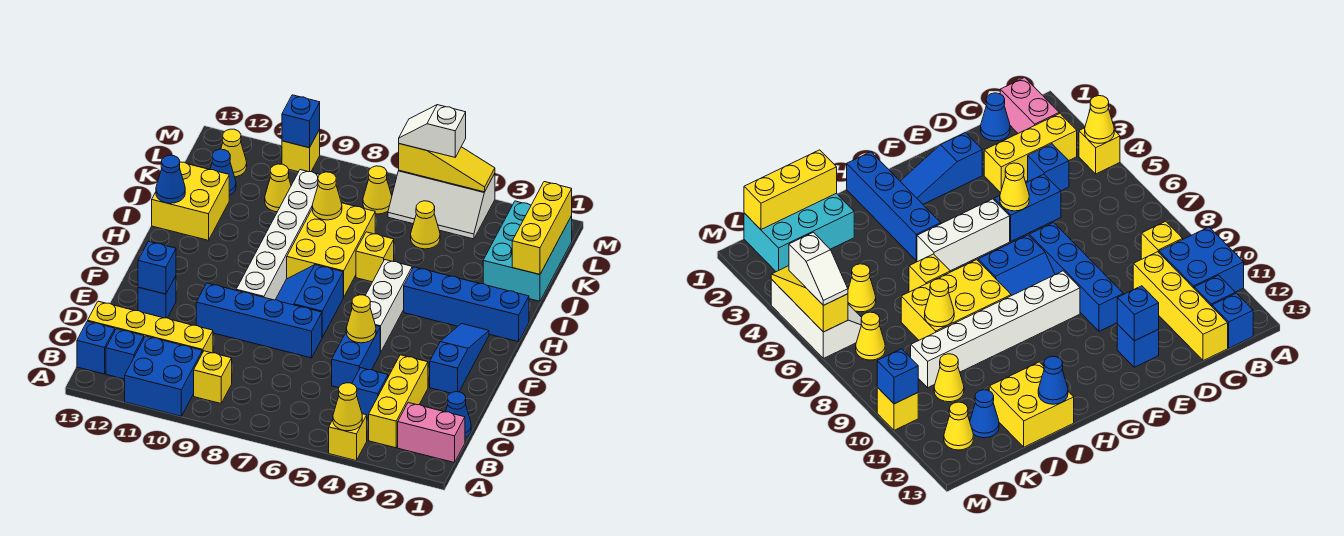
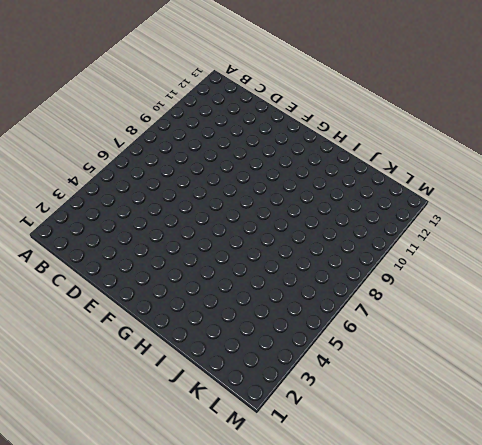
none -> yellow brick A4 level 1
none -> blue brick A10:B11 level 1
none -> pink brick B1:B2 level 1
none -> yellow brick B3:D3 level 1

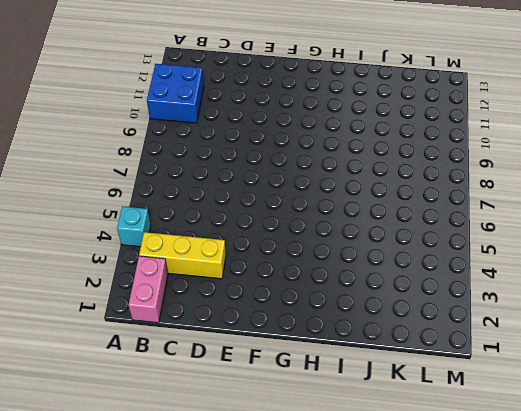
cyan brick A4 level 1 -> yellow brick A4 level 1
none -> yellow brick B9 level 1
none -> blue brick B12 level 1
none -> blue brick B13 level 1
none -> blue cone C1 level 1

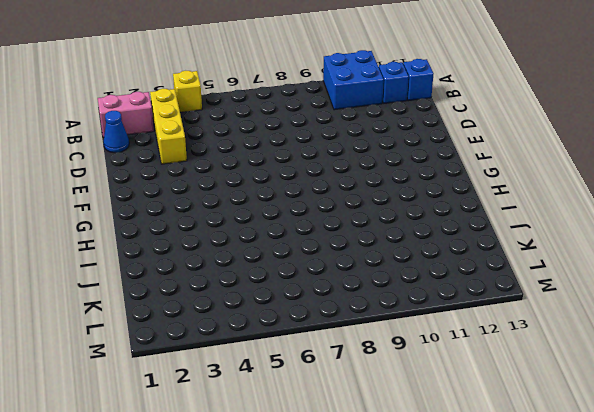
none -> yellow brick B9 level 1
none -> blue brick C4 level 1
none -> yellow brick C10:C13 level 1
none -> blue brick D5:E5 level 1

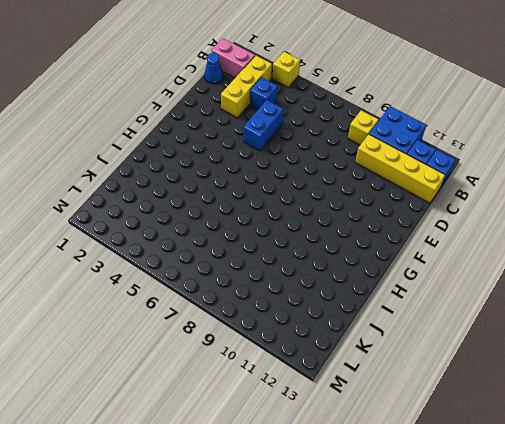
none -> blue slope E2:G2 level 1 top E
none -> blue brick E7:E10 level 1
none -> blue brick E12 level 1
none -> white brick F5:H5 level 1

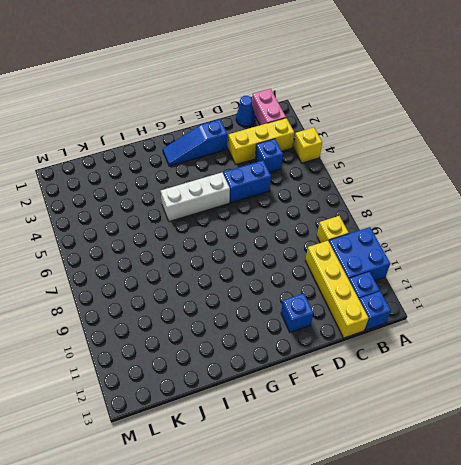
none -> blue brick E7:E10 level 1
none -> blue slope F7:G8 level 1 top 7
none -> white brick F9:K9 level 1
none -> blue brick H1:H4 level 1

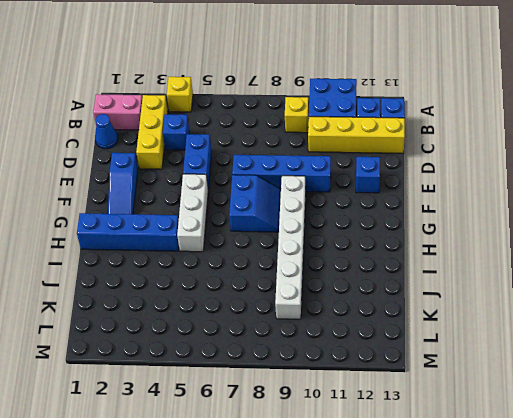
none -> yellow brick H7:J8 level 1
none -> yellow brick I6 level 1
none -> yellow brick I12:J13 level 1
none -> cyan brick J1:L2 level 1

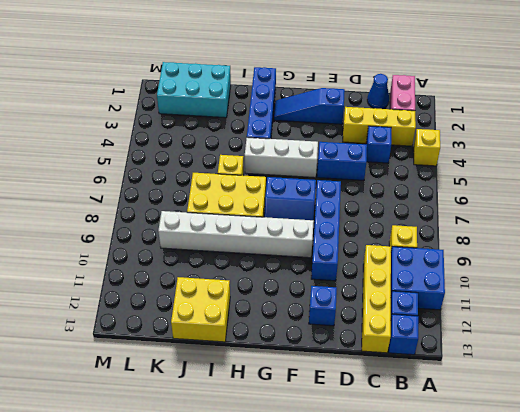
none -> yellow cone K5 level 1
none -> yellow cone K10 level 1
none -> blue cone K12 level 1
none -> white slope L4:M6 level 1 top M

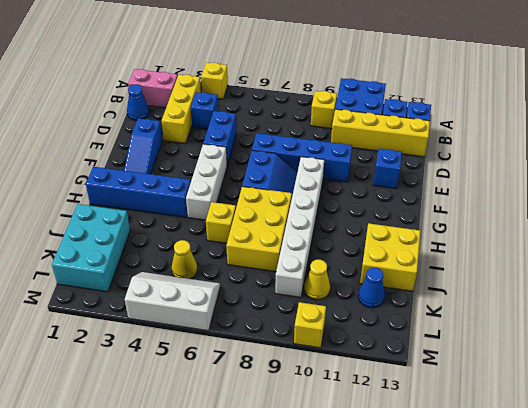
none -> yellow cone L7 level 1
none -> yellow cone L12 level 1
none -> yellow cone A4 level 2
none -> yellow cone E5 level 2

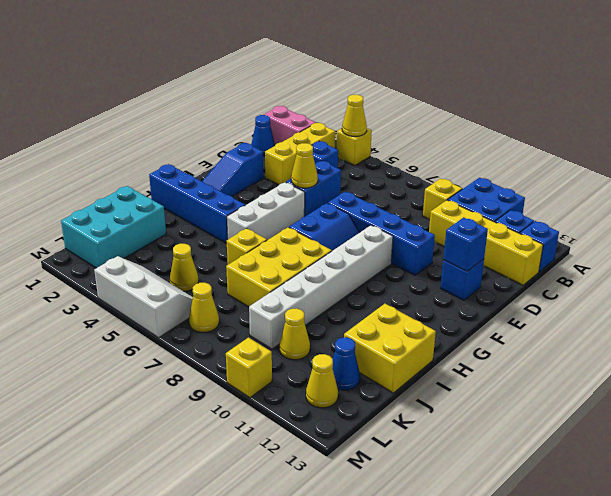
none -> blue cone I13 level 2
none -> yellow brick J1:L1 level 2
none -> yellow cone J8 level 2
none -> yellow slope M4:M6 level 2 top 6

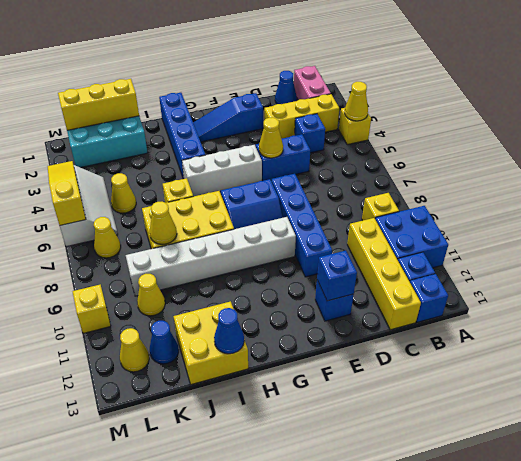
none -> blue brick M10 level 2
none -> white slope M5:M6 level 3 top 5

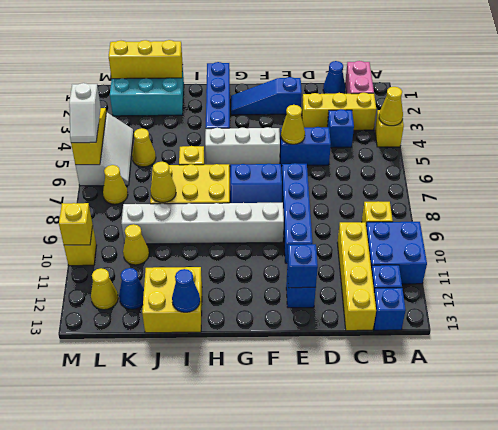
yellow brick M10 level 2 -> blue brick M10 level 2

